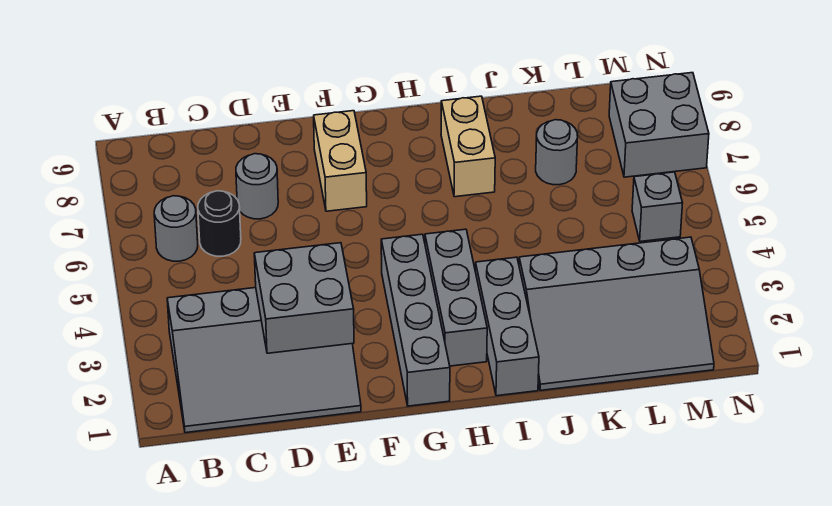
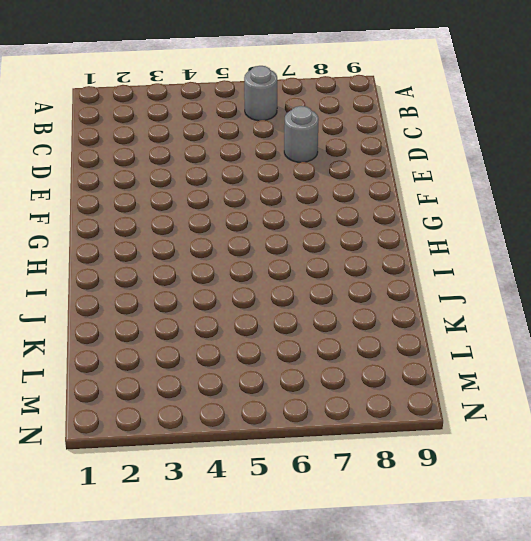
none -> grey slope B1:E3 level 1 top 3
none -> black round brick C6 level 1
none -> tan brick F7:F8 level 1

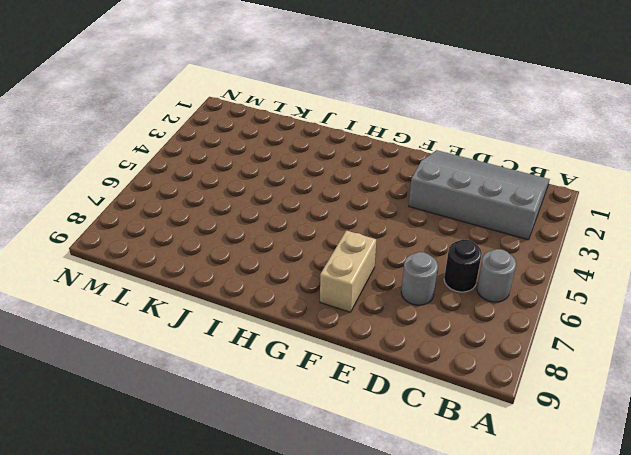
none -> grey brick G1:G4 level 1
none -> grey brick H2:H4 level 1
none -> grey brick I1:I3 level 1

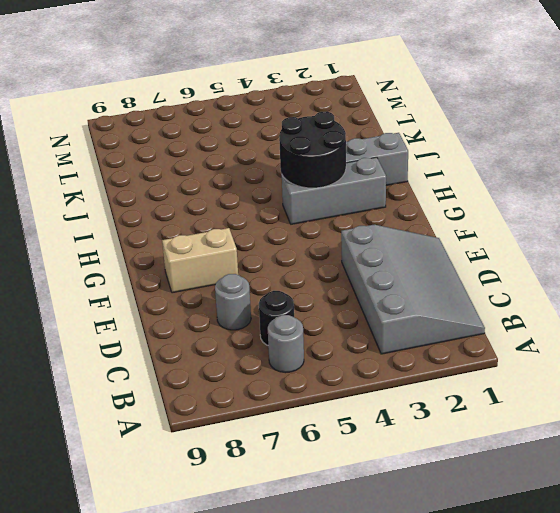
black round brick H3:I4 level 2 -> none
none -> grey brick G1:G4 level 1
none -> tan brick I7:I8 level 1
none -> grey slope J1:M3 level 1 top 3

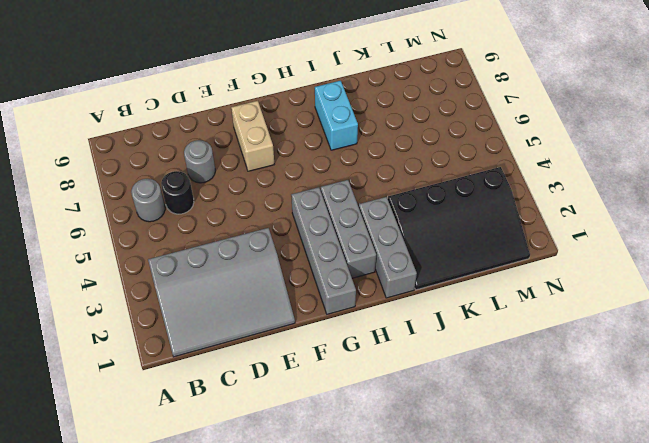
cyan brick I7:I8 level 1 -> tan brick I7:I8 level 1
black slope J1:M3 level 1 top 3 -> grey slope J1:M3 level 1 top 3
none -> grey round brick K7 level 1
none -> grey brick M5 level 1
none -> grey brick M7:N8 level 1

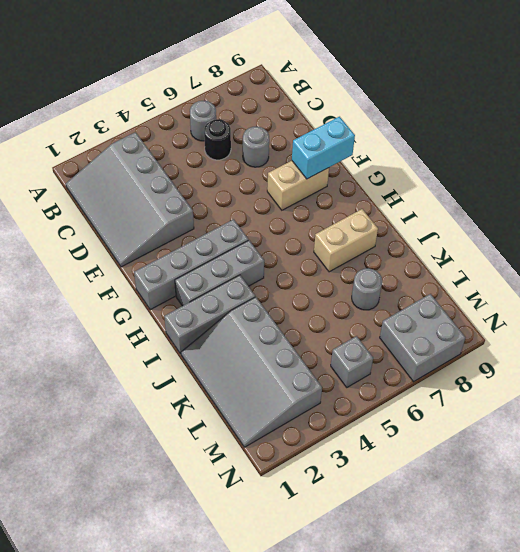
cyan brick F8:F9 level 2 -> none
none -> grey brick D2:E3 level 2

